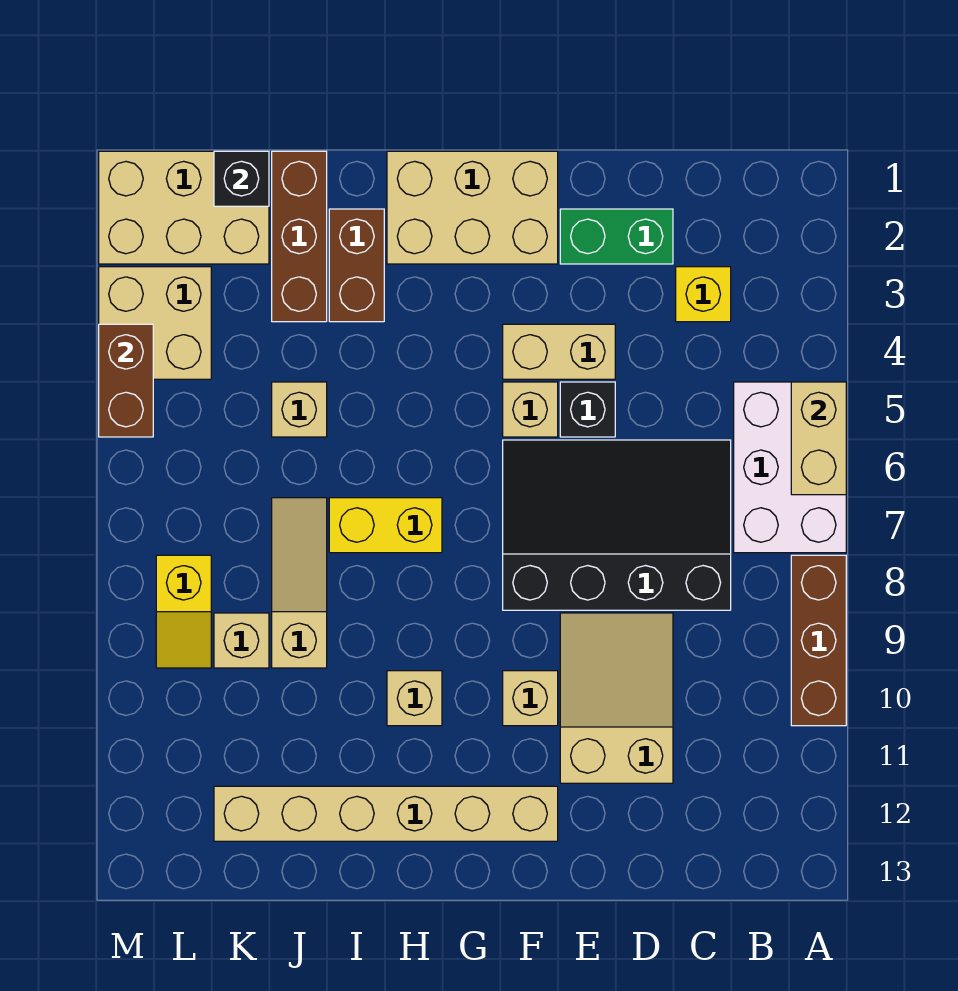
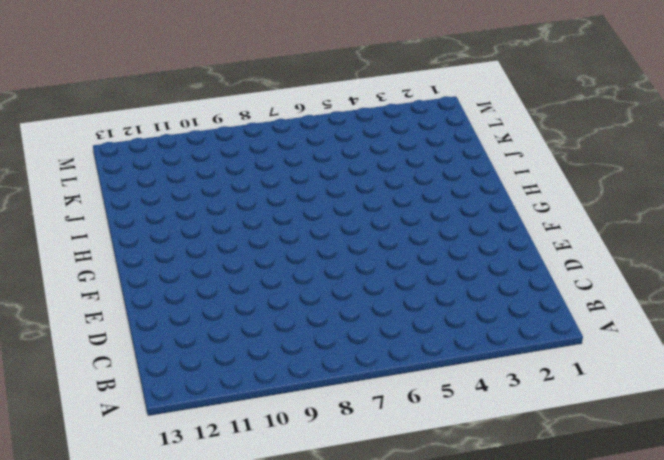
none -> white brick A5:B7 level 1
none -> brown brick A8:A10 level 1
none -> yellow brick C3 level 1

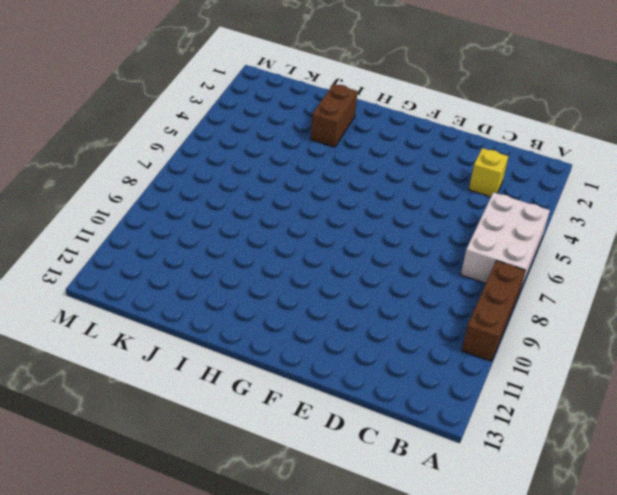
none -> black slope C6:F8 level 1 top 8
none -> green brick D2:E2 level 1
none -> tan slope D9:E11 level 1 top 11

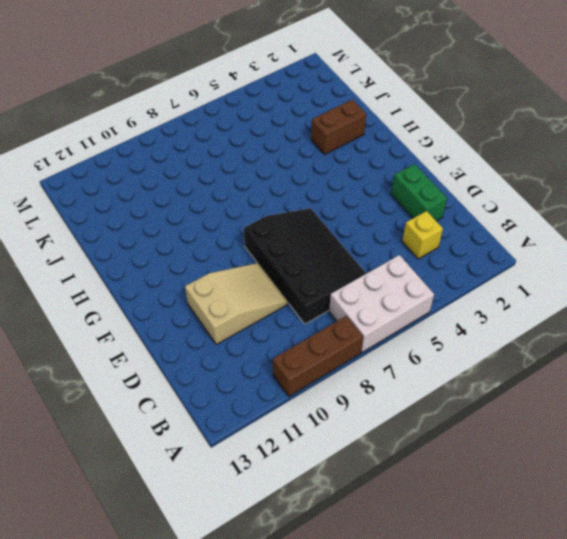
none -> tan brick E4:F4 level 1
none -> black brick E5 level 1
none -> tan brick F1:H2 level 1

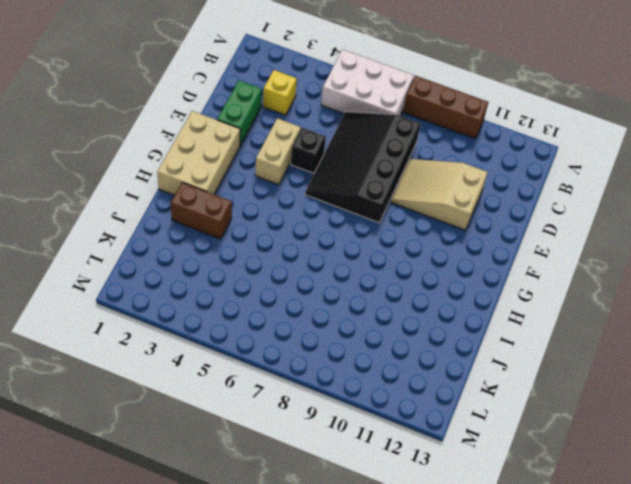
none -> tan brick F5 level 1
none -> tan brick F10 level 1
none -> tan brick F12:K12 level 1

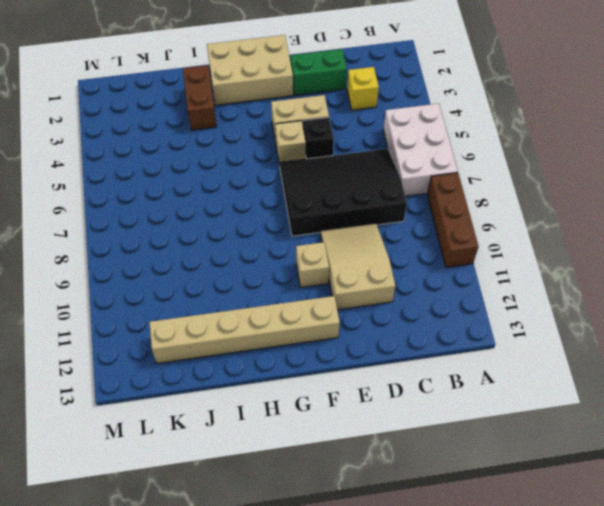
none -> yellow brick H7:I7 level 1
none -> tan brick H10 level 1
none -> brown brick J1:J3 level 1

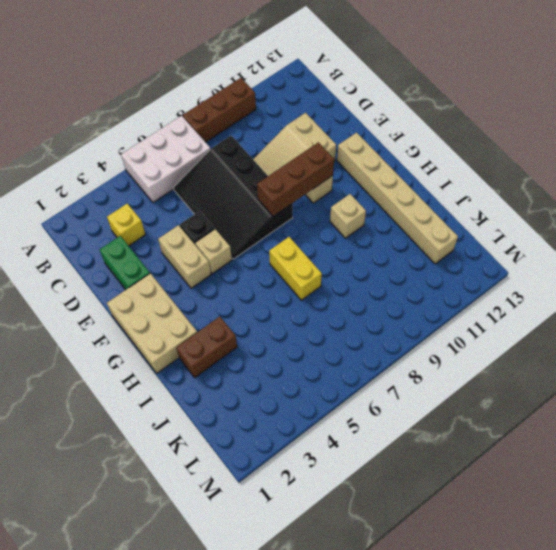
brown brick F8:F10 level 2 -> brown brick J1:J3 level 1
none -> tan brick J5 level 1
none -> tan slope J7:J9 level 1 top 9
none -> tan brick K1:M2 level 1

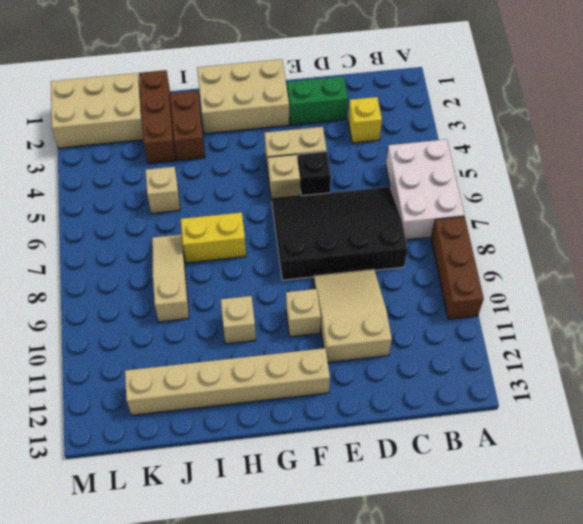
none -> tan brick K9 level 1
none -> tan brick L3:M4 level 1
none -> yellow slope L8:L9 level 1 top 8

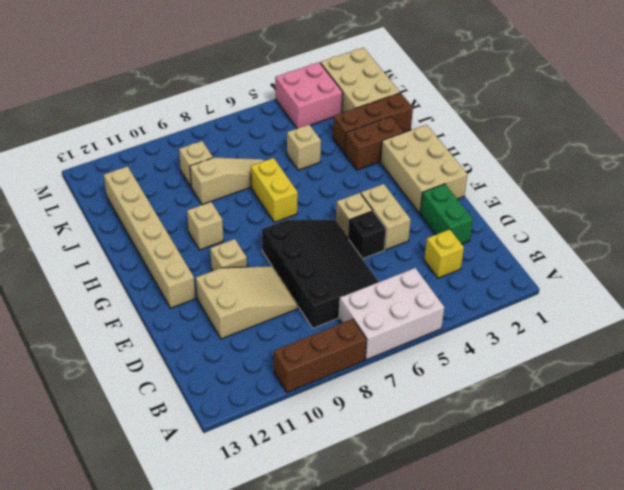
pink brick L3:M4 level 1 -> tan brick L3:M4 level 1
none -> yellow slope L8:L9 level 1 top 8
none -> tan brick A5:A6 level 2
none -> black brick K1 level 2

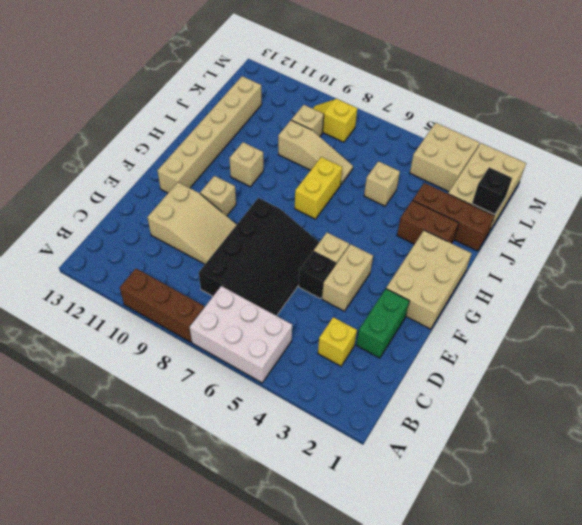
none -> tan brick A5:A6 level 2
none -> brown brick M4:M5 level 2

